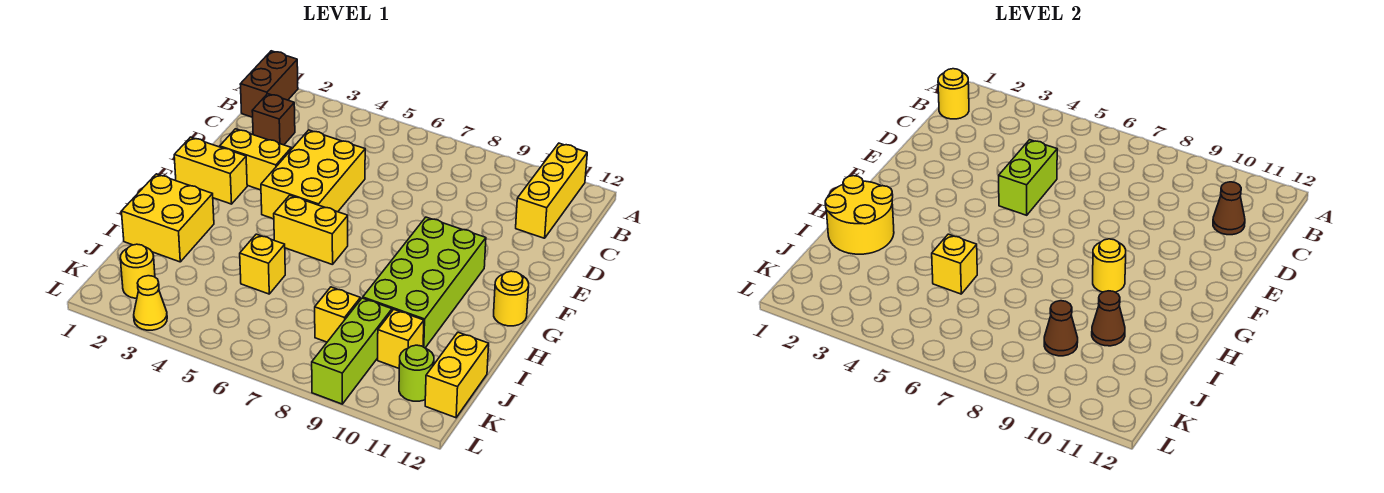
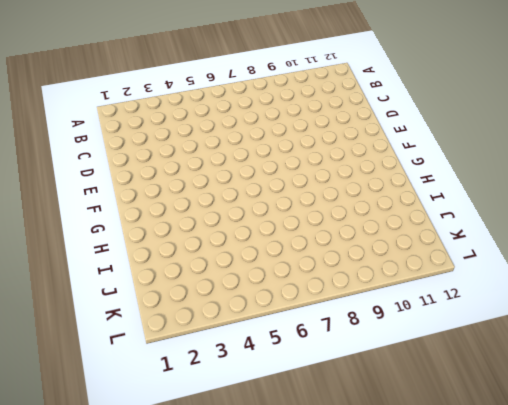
none -> brown brick A1:B1 level 1
none -> yellow brick A11:C11 level 1
none -> brown brick C2 level 1

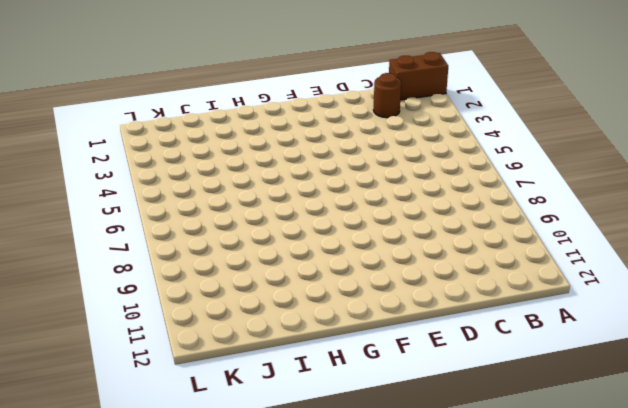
brown round brick C2 level 1 -> brown brick C2 level 1
none -> yellow brick A11:C11 level 1
none -> yellow brick D4:F5 level 1
none -> yellow brick E2:E3 level 1

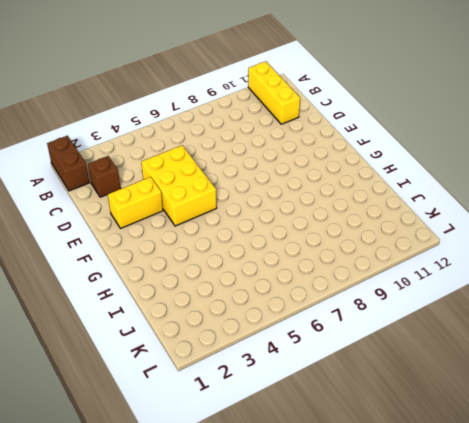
none -> yellow brick F1:F2 level 1
none -> lime brick F9:I10 level 1
none -> yellow brick G5:G6 level 1

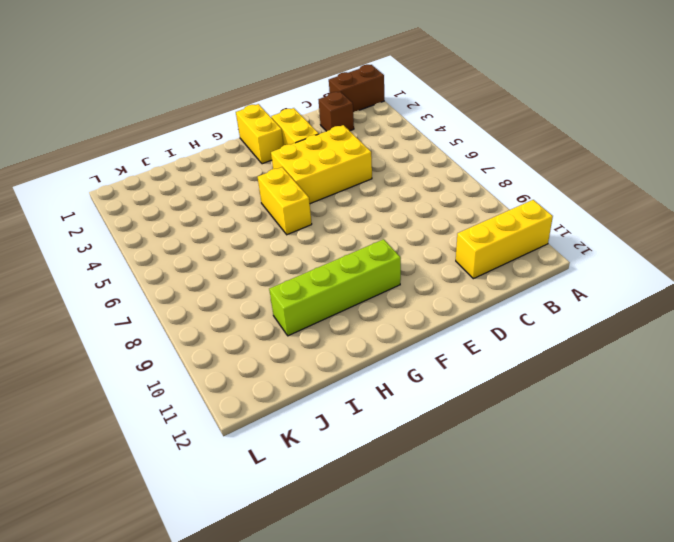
lime brick F10:I10 level 1 -> lime brick F9:I10 level 1
none -> yellow round brick G12 level 1
none -> yellow brick H1:I2 level 1
none -> yellow brick I5 level 1

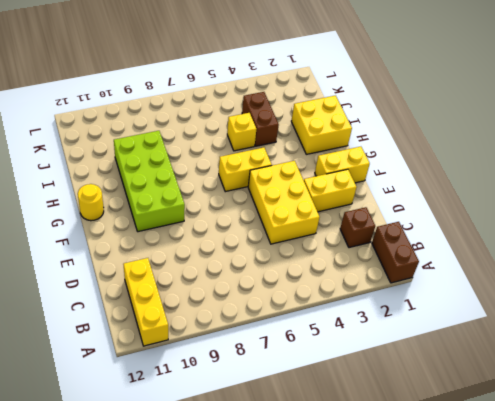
brown brick I4:J4 level 1 -> none
none -> yellow brick J8 level 1
none -> lime brick J9:L9 level 1
none -> yellow brick J10 level 1

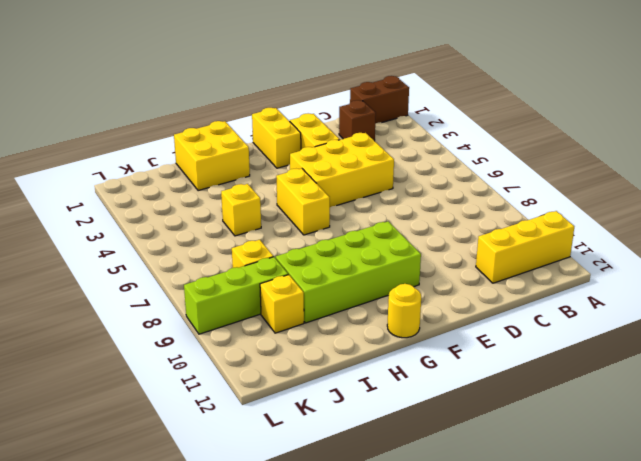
none -> yellow brick J12:K12 level 1
none -> yellow round brick K2 level 1
none -> lime round brick K11 level 1

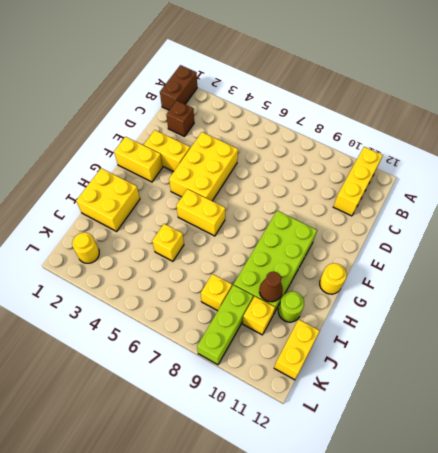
lime round brick I11 level 1 -> lime round brick K11 level 1
none -> yellow cone L3 level 1
none -> yellow round brick B1 level 2
none -> brown cone C11 level 2

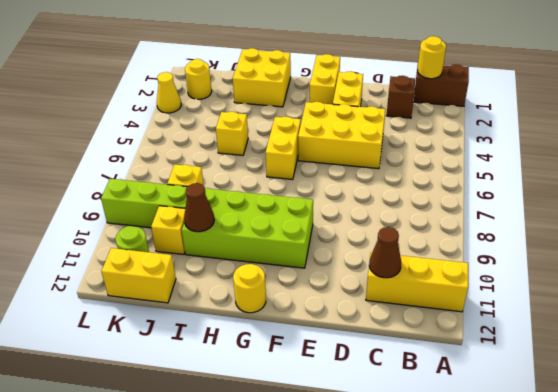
none -> lime brick D5:E5 level 2
none -> yellow round brick G9 level 2
none -> yellow round brick H1:I2 level 2

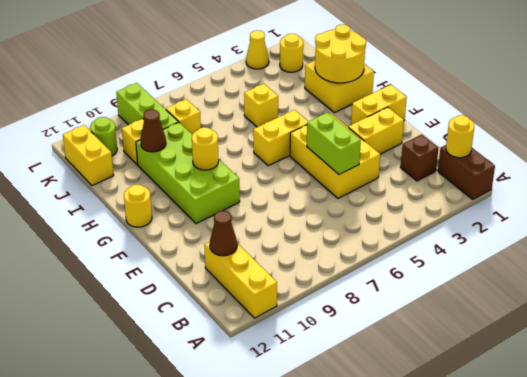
none -> yellow brick I5 level 2
none -> brown cone J9 level 2

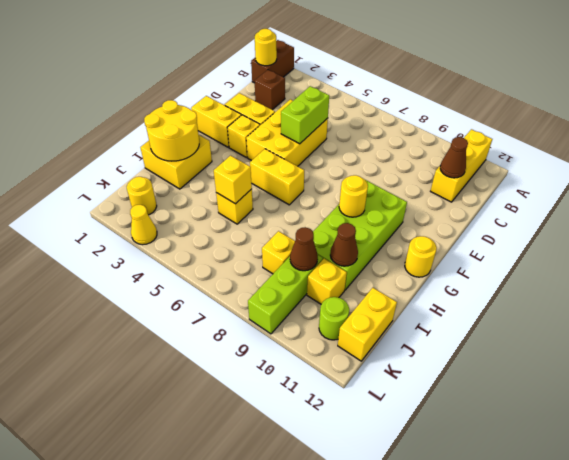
yellow brick F3 level 1 -> none

